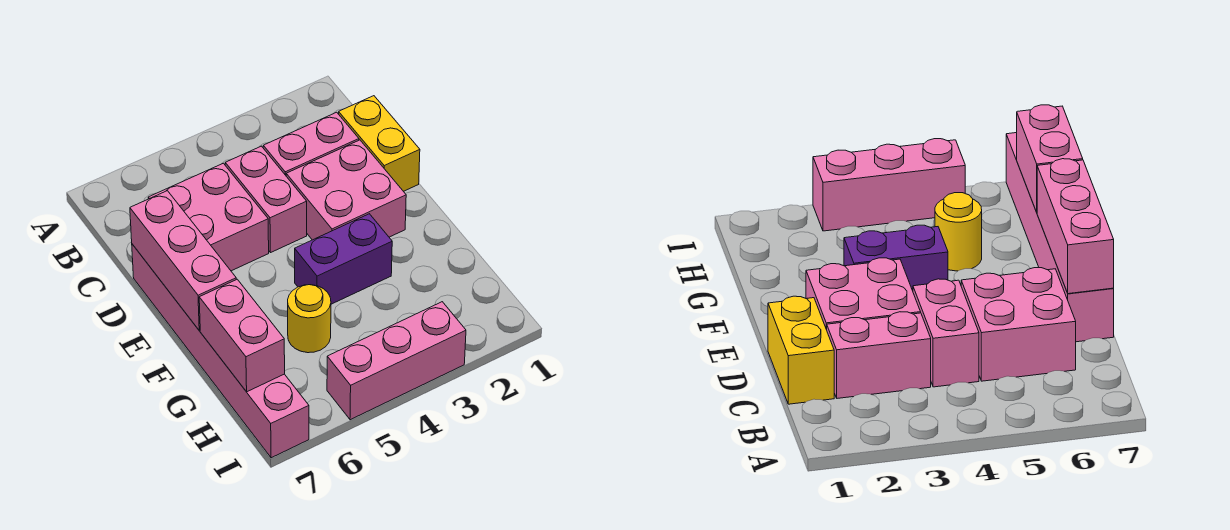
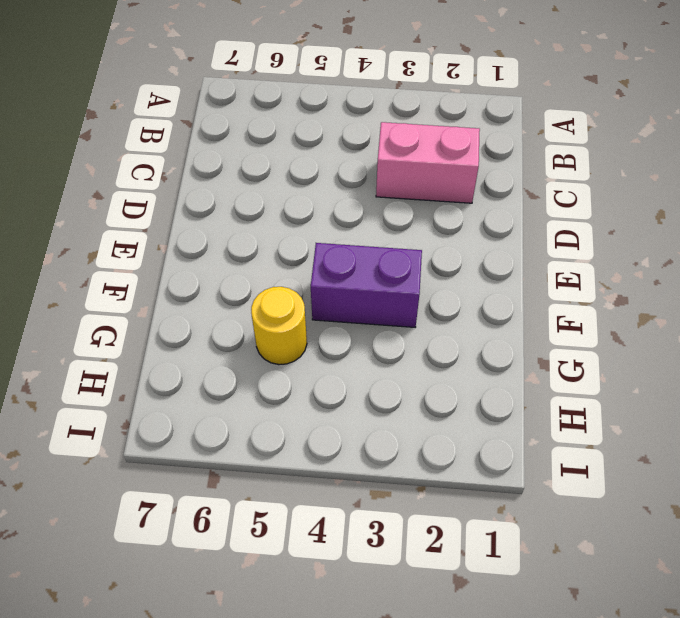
none -> yellow brick C1:D1 level 1
none -> pink brick C4:D4 level 1

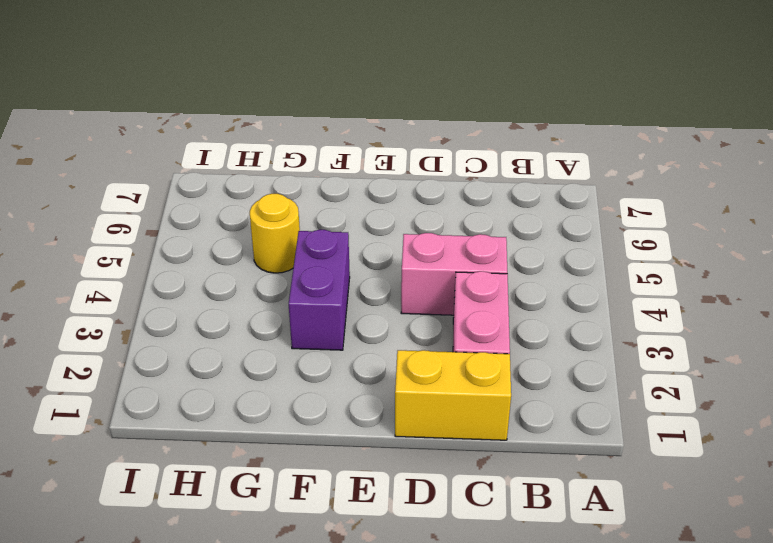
none -> pink brick C5:D6 level 1
none -> pink brick D2:E3 level 1

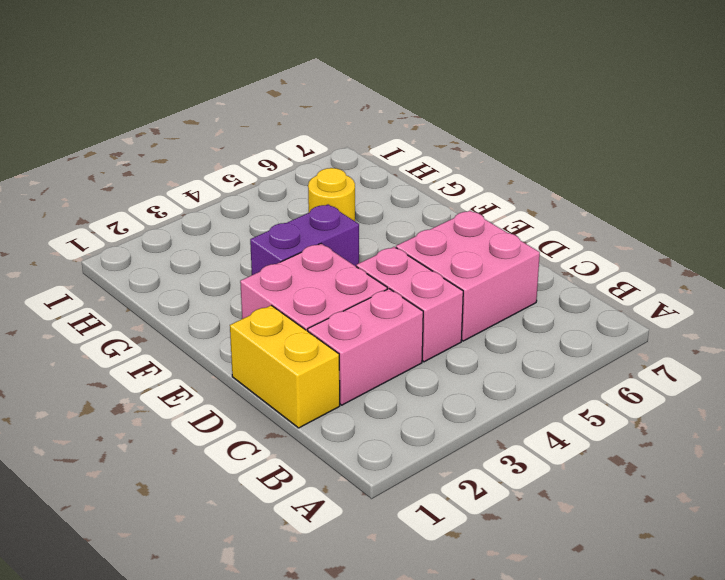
none -> pink brick D7:I7 level 1
none -> pink brick I3:I5 level 1

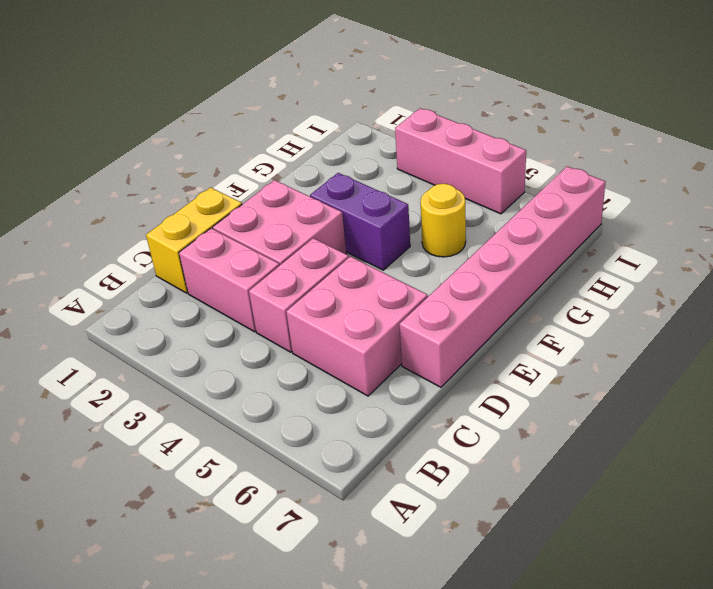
none -> pink brick D7:F7 level 2
none -> pink brick G7:H7 level 2

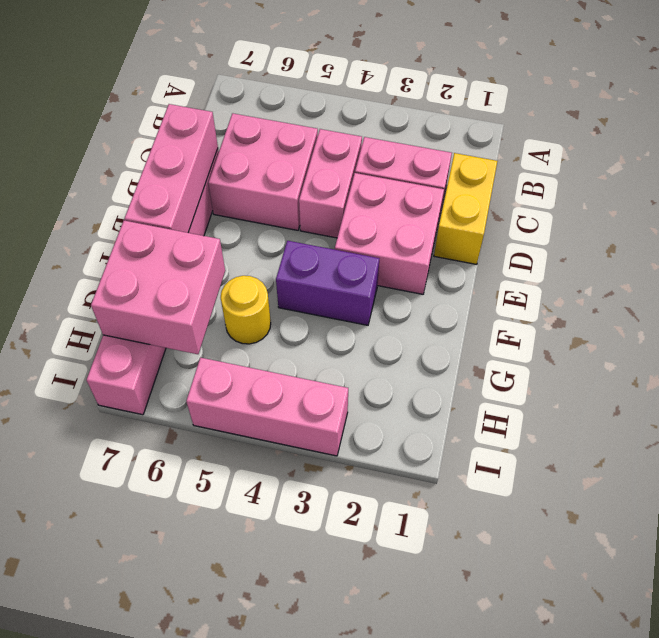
pink brick G6:H7 level 2 -> pink brick G7:H7 level 2

